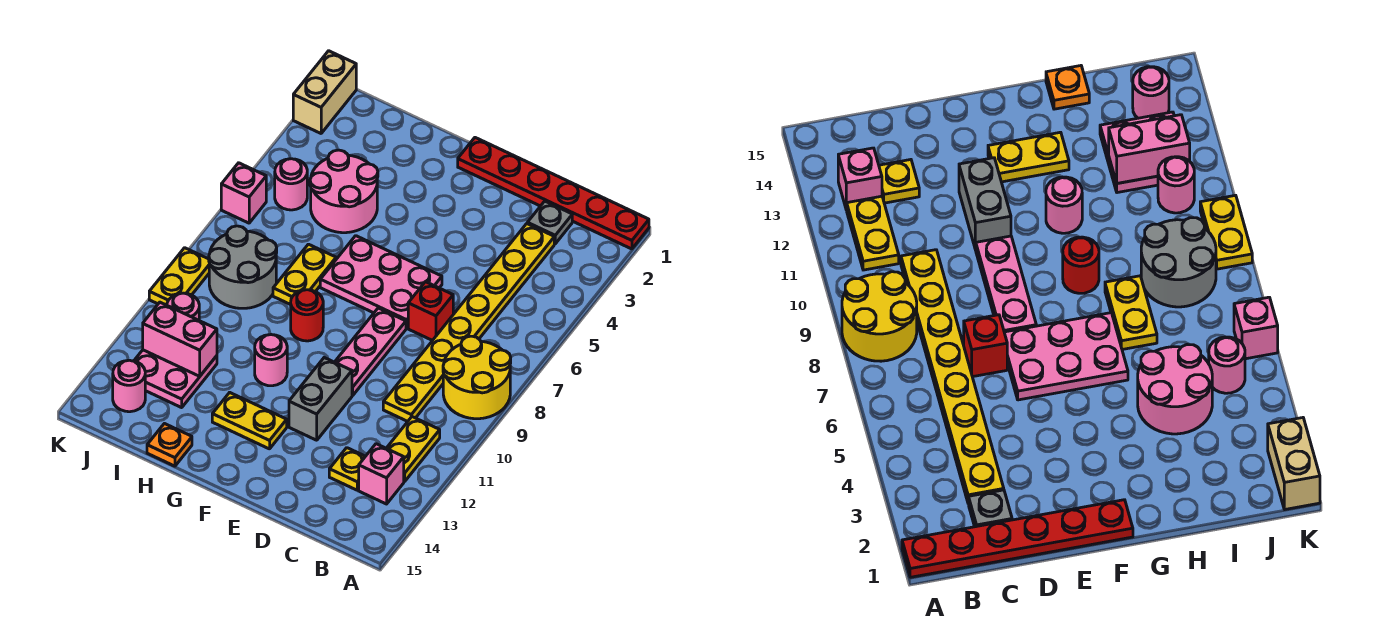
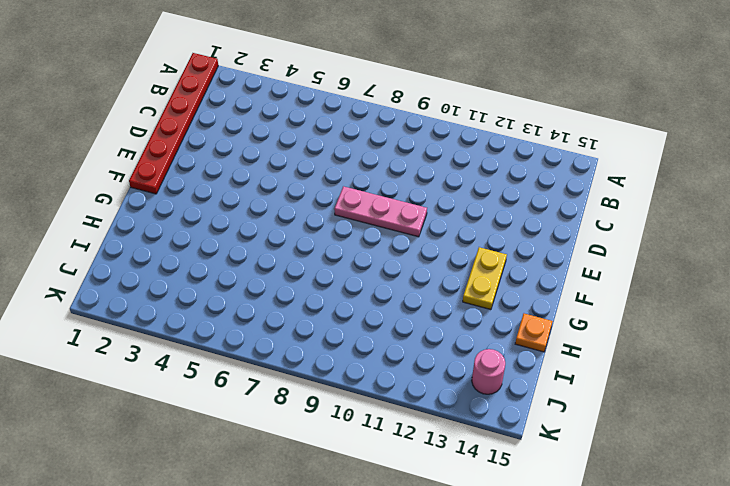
none -> yellow round brick A8:B9 level 1
none -> yellow plate B11:B12 level 1
none -> pink brick B13 level 1

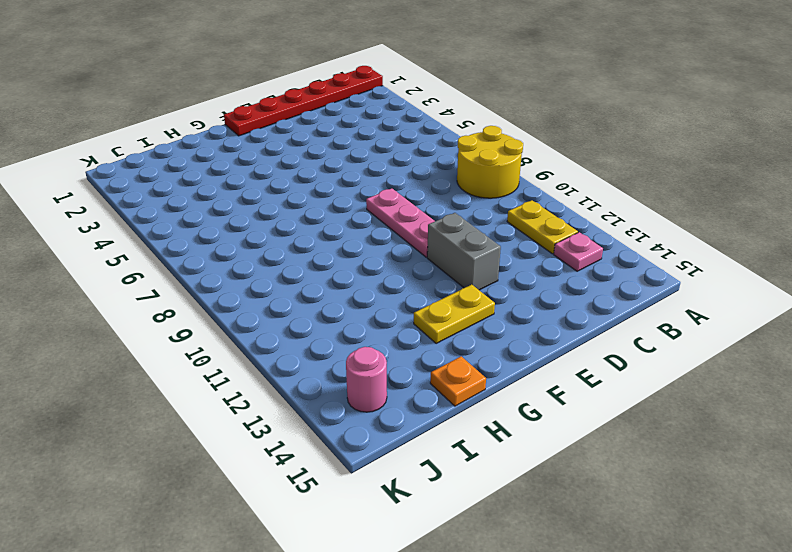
pink plate B13 level 1 -> pink brick B13 level 1
none -> grey plate C2 level 1
none -> yellow plate C3:C10 level 1
none -> yellow plate C13 level 1

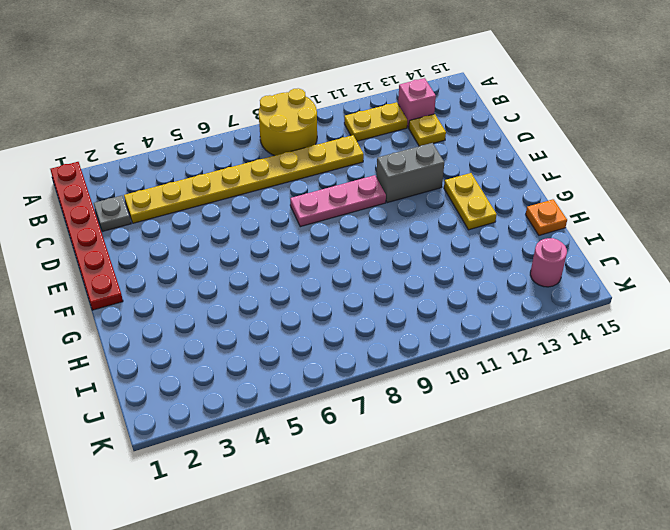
none -> red brick D7 level 1
none -> pink plate E6:G7 level 1
none -> red round brick G9 level 1

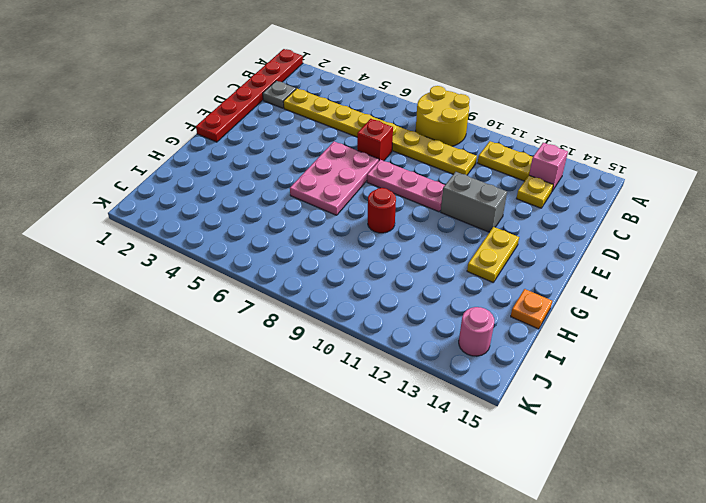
none -> pink round brick G11 level 1
none -> pink round brick H4:I5 level 1
none -> yellow plate H7:H8 level 1

